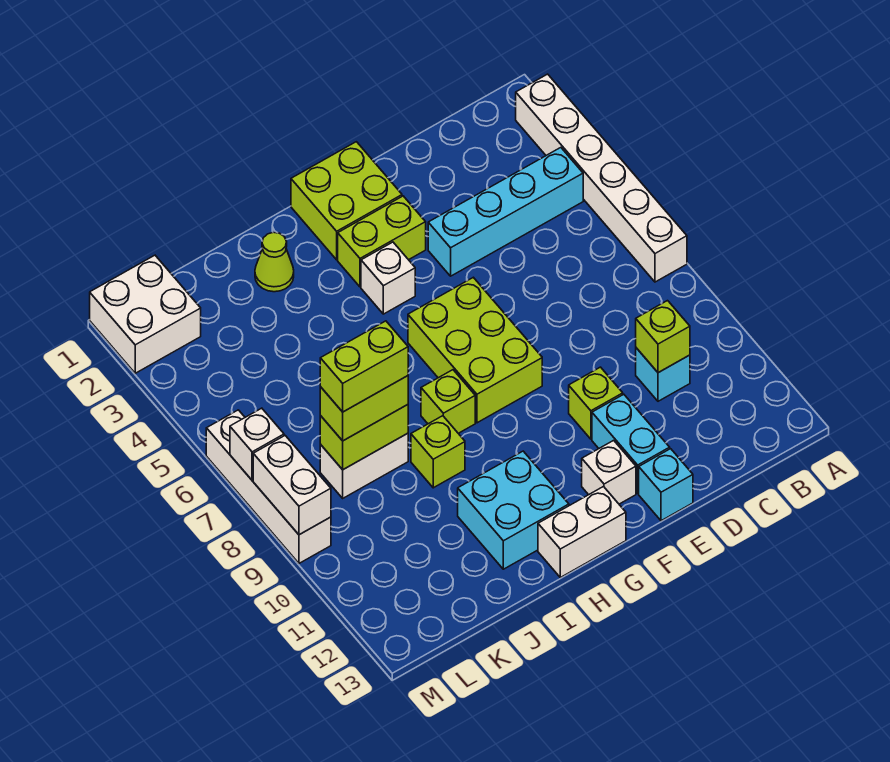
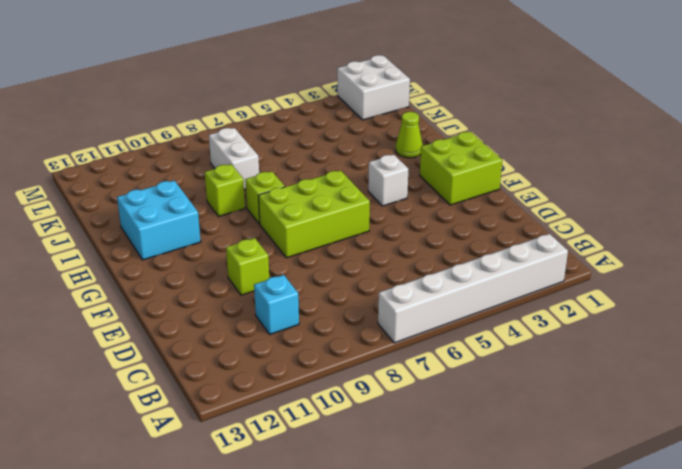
none -> cyan brick B4:E4 level 1
none -> cyan brick E11:E12 level 1
none -> cyan brick E13 level 1

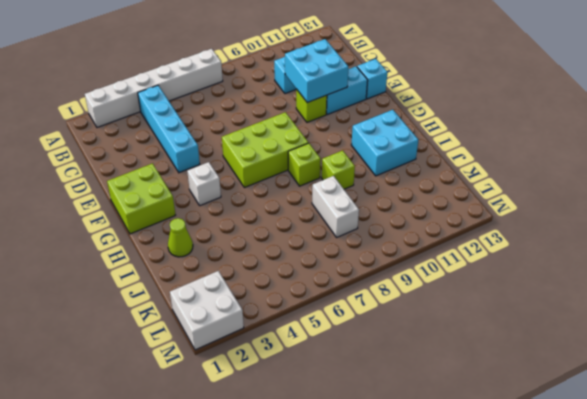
cyan brick D10:E11 level 2 -> none
none -> lime brick F3:G3 level 1
none -> white brick F12 level 1
none -> white brick G13:H13 level 1

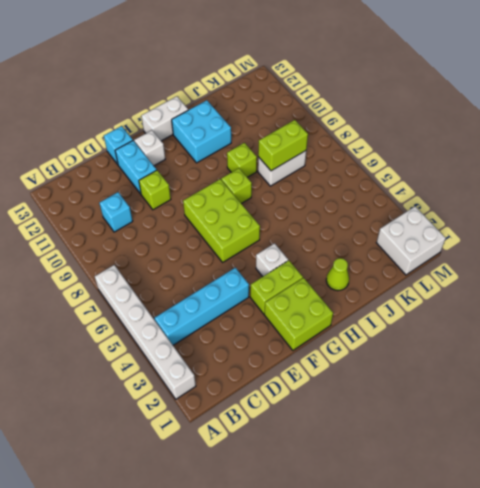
none -> white brick M6:M9 level 1
none -> lime brick C10 level 2
none -> white brick M7 level 2

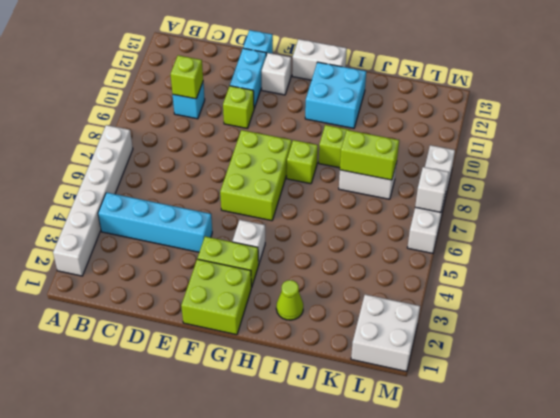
none -> white brick M8:M9 level 2
none -> lime brick J8:K8 level 3
none -> lime brick J8:K8 level 4

